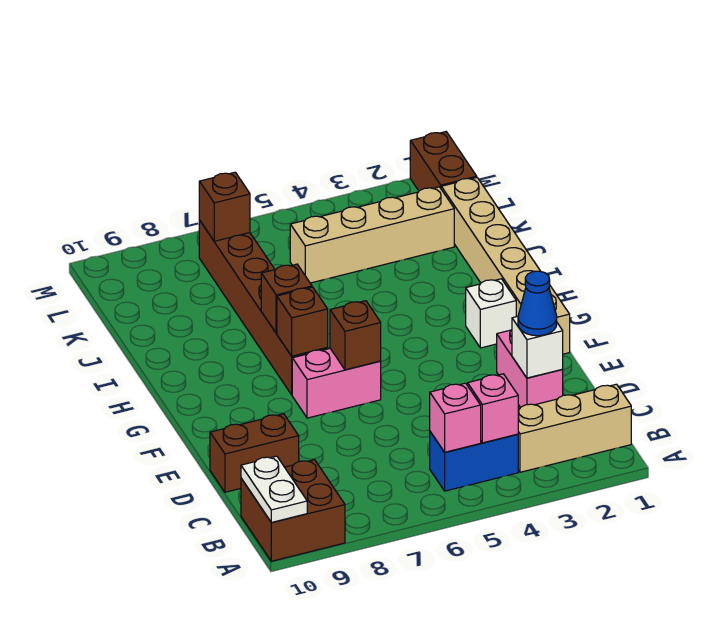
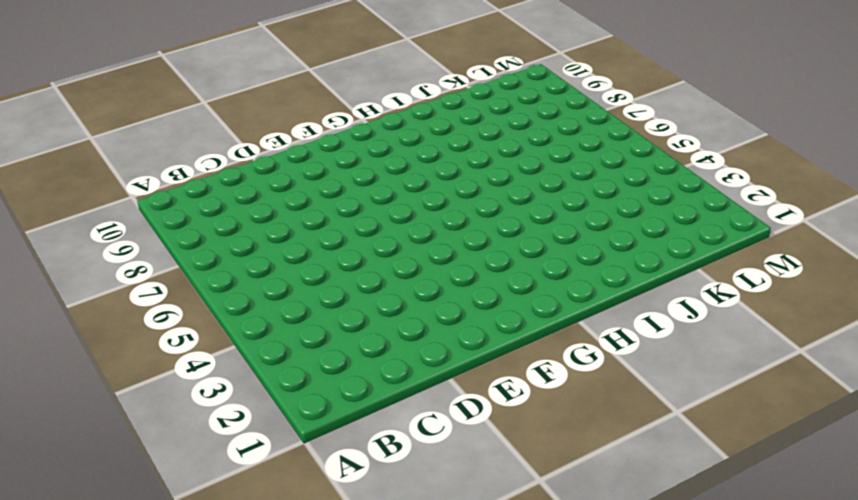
none -> brown brick A9:B10 level 1
none -> tan brick B1:B3 level 1
none -> blue brick B4:B5 level 1

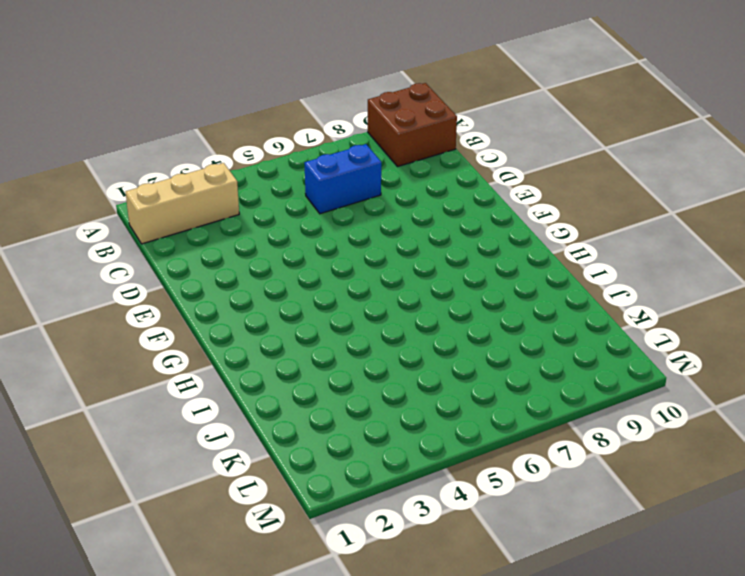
blue brick C6:C7 level 1 -> blue brick B4:B5 level 1
none -> pink brick D2:E2 level 1
none -> brown brick D9:D10 level 1
none -> tan brick F1:K1 level 1

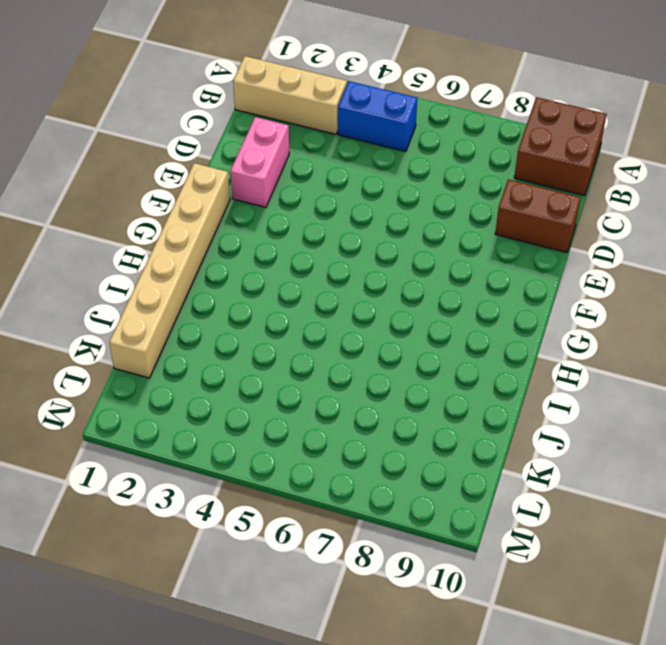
none -> pink brick F6:F7 level 1
none -> white brick G2 level 1
none -> brown brick G7:L7 level 1

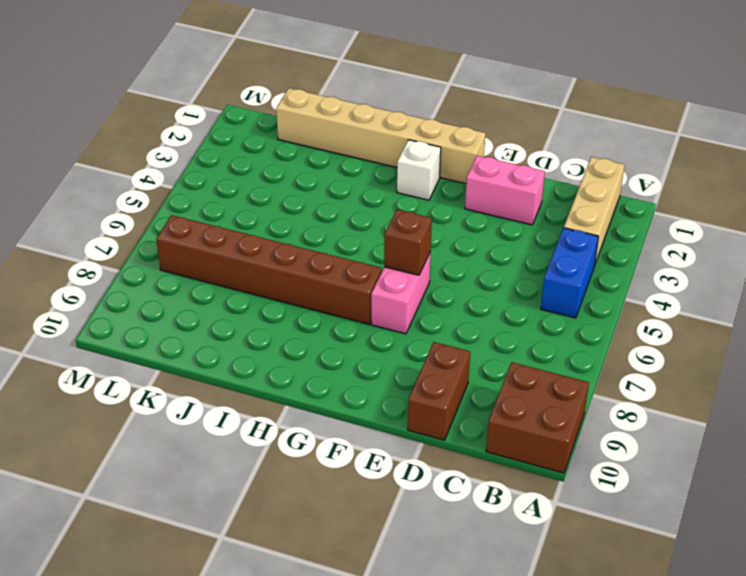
none -> tan brick K2:K5 level 1
none -> brown brick L1:M1 level 1
none -> white plate A10:B10 level 2

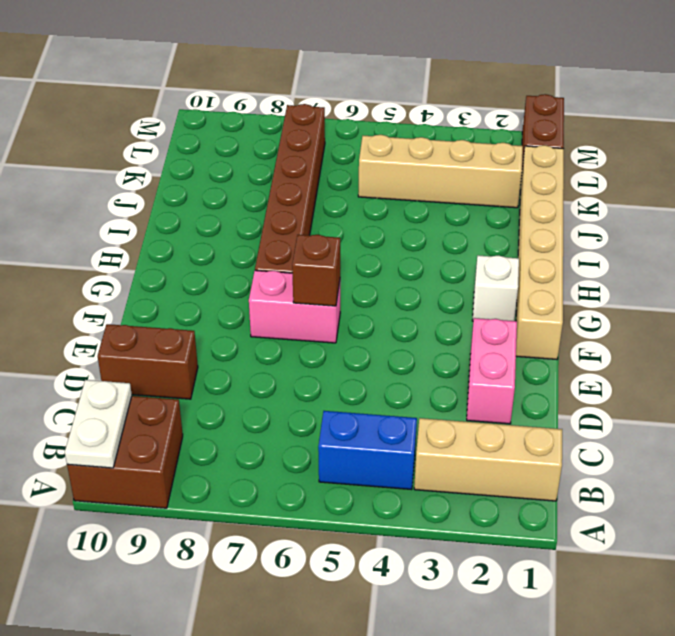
none -> pink brick B4 level 2
none -> pink brick B5 level 2
none -> white brick D2 level 2

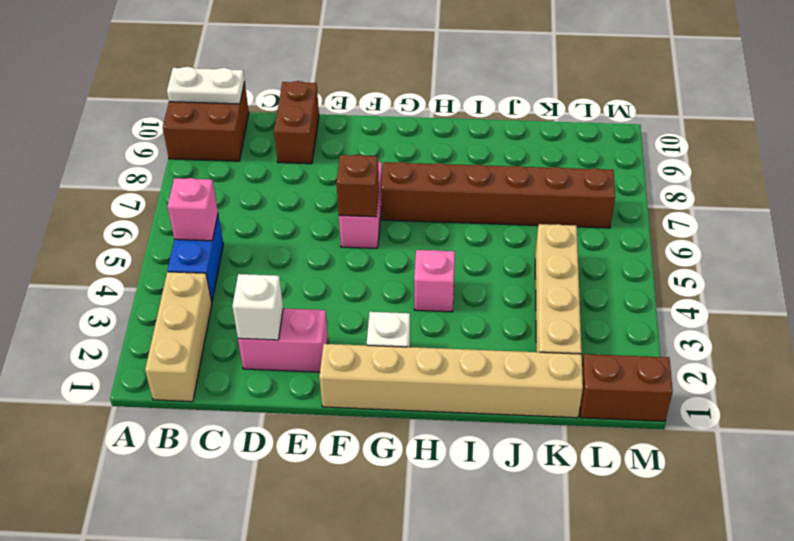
pink brick H4 level 1 -> pink brick B4 level 2
none -> brown brick G7 level 2
none -> brown brick H7 level 2
none -> brown brick L7 level 2

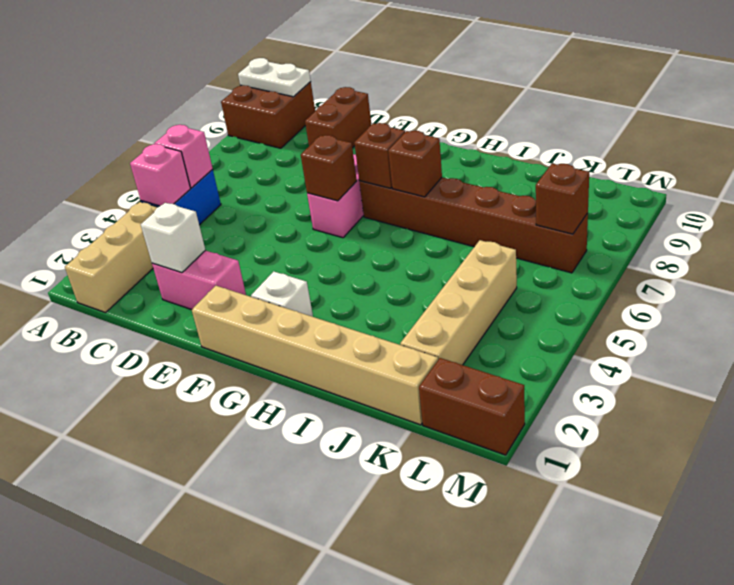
none -> blue cone D2 level 3

